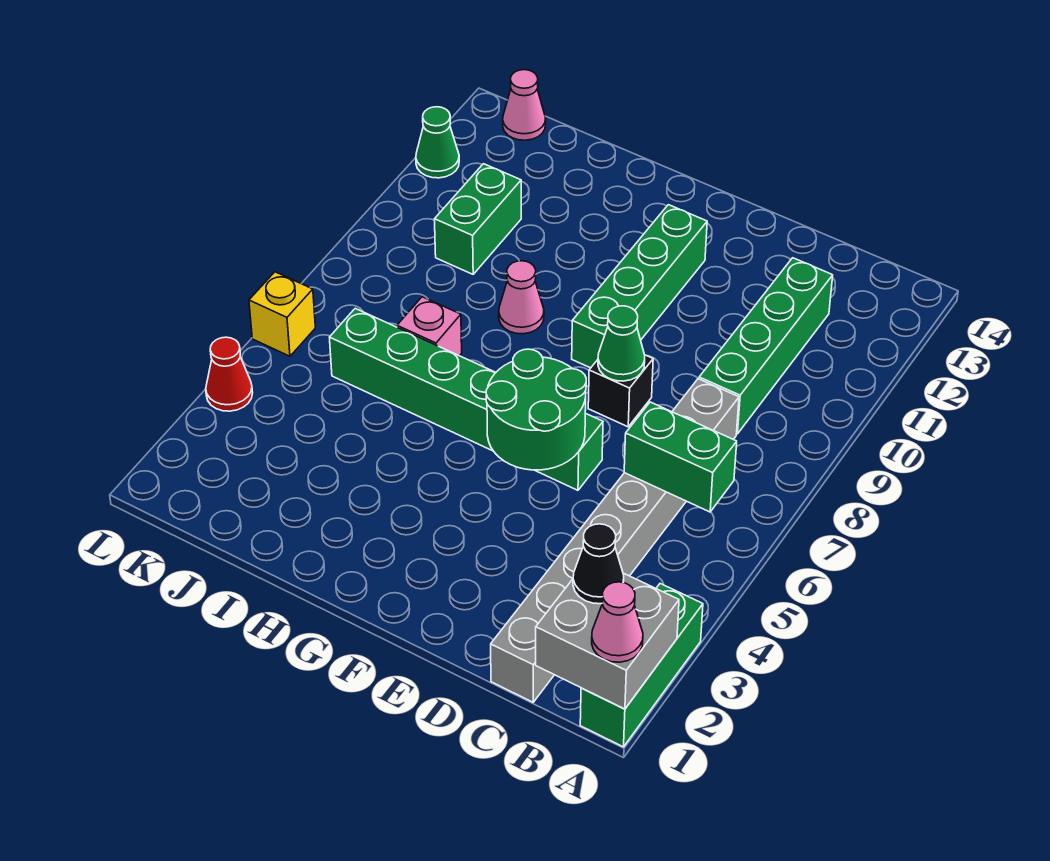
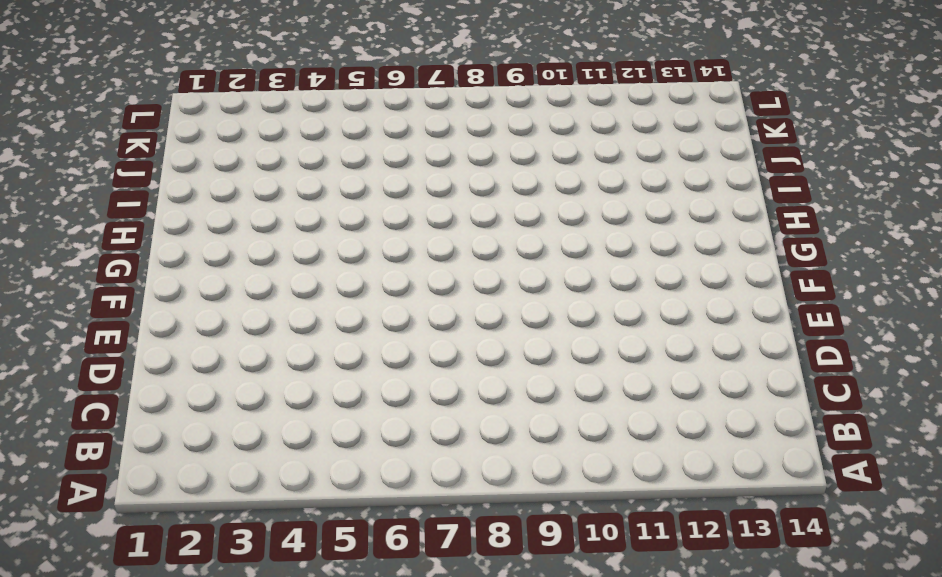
none -> green brick A1:A3 level 1
none -> grey brick C1:C8 level 1
none -> green brick C9:C12 level 1

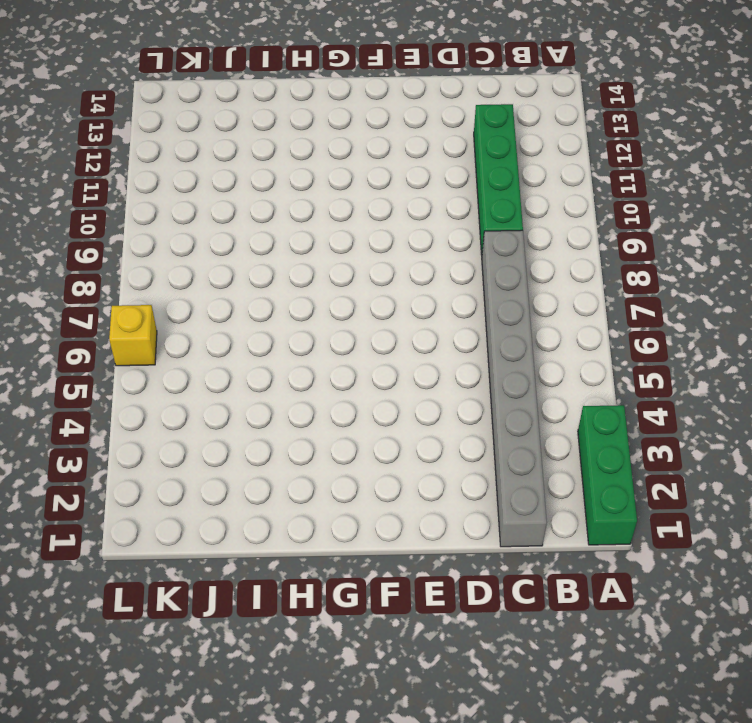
none -> green brick E6:J6 level 1
none -> black brick E8 level 1
none -> green brick F9:F12 level 1

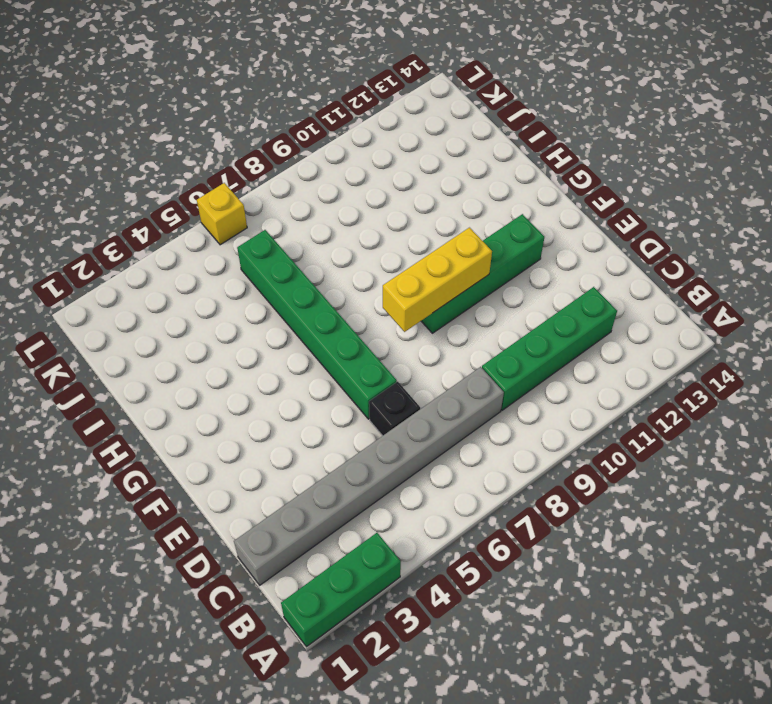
black brick D6 level 1 -> black brick E8 level 1
yellow brick F8:F10 level 2 -> none
none -> pink cone H9 level 1
none -> pink brick I7 level 1
none -> green brick J10:J11 level 1

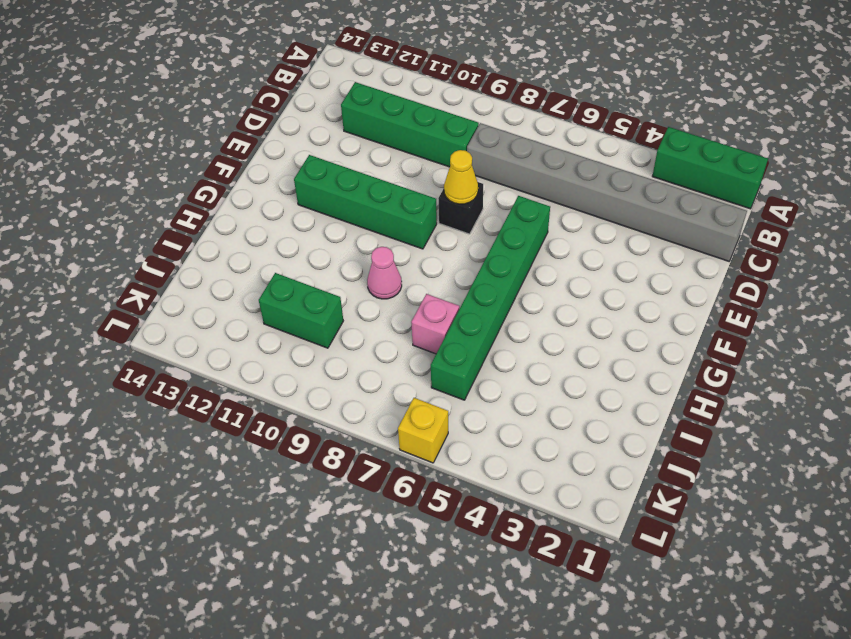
yellow cone E8 level 2 -> green cone E8 level 2
none -> pink cone K14 level 1
none -> red cone L4 level 1
none -> green cone L12 level 1

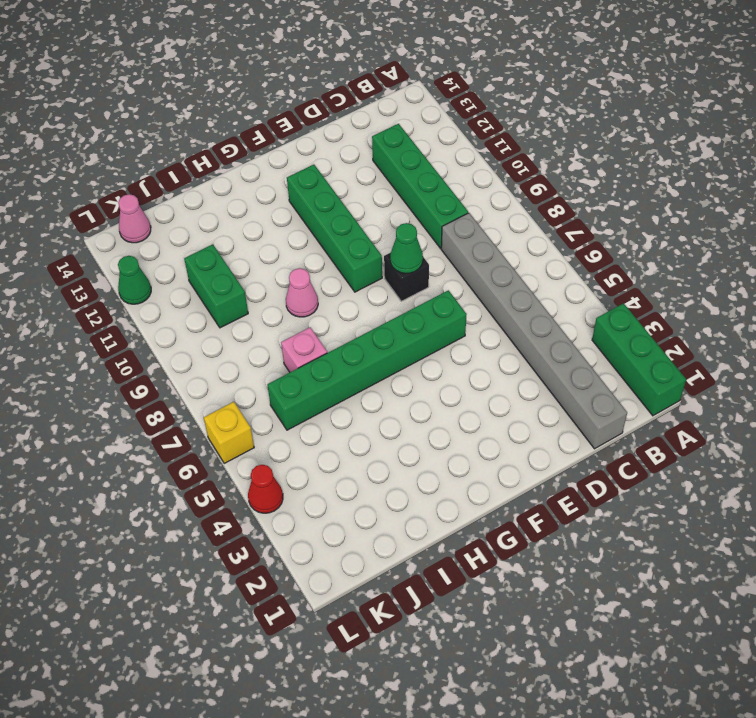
none -> grey brick A1:B2 level 2
none -> green brick B6:C6 level 2
none -> green round brick E5:F6 level 2

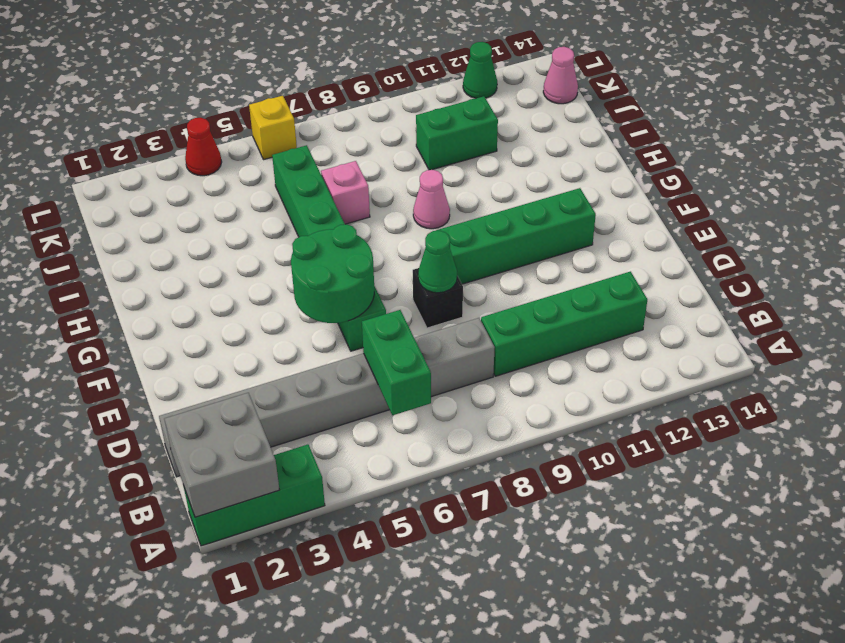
none -> pink cone A1 level 3
none -> black cone B2 level 3

